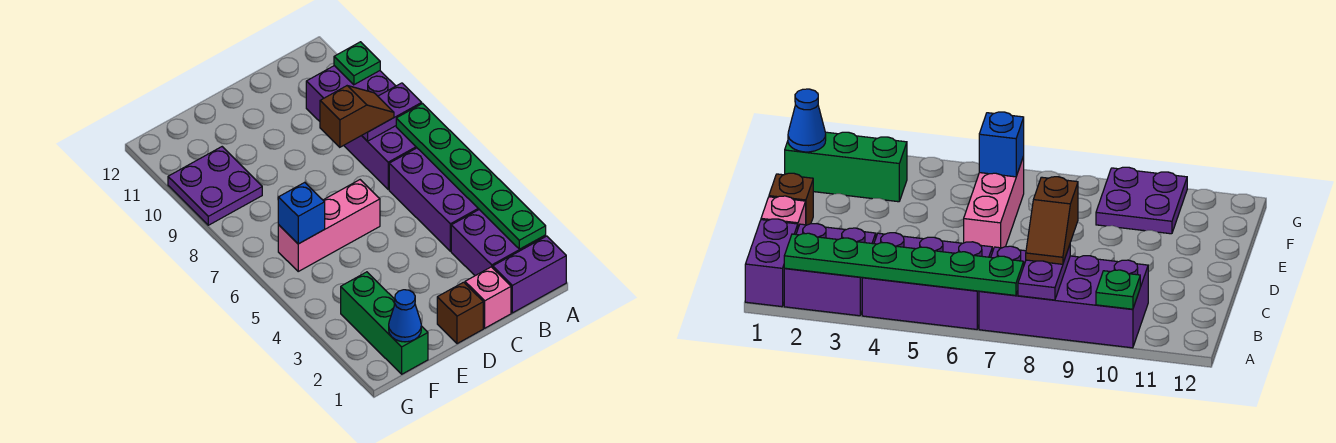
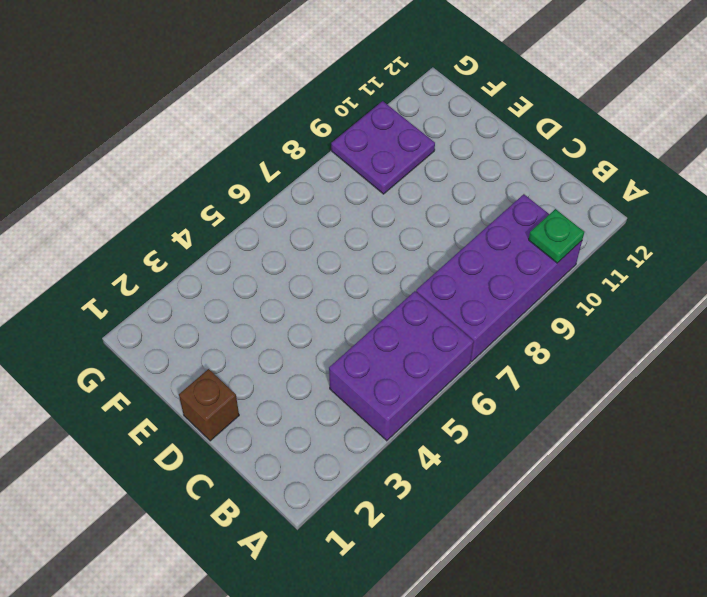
none -> purple brick A1:B1 level 1
none -> purple brick A2:B3 level 1
none -> pink brick C1 level 1

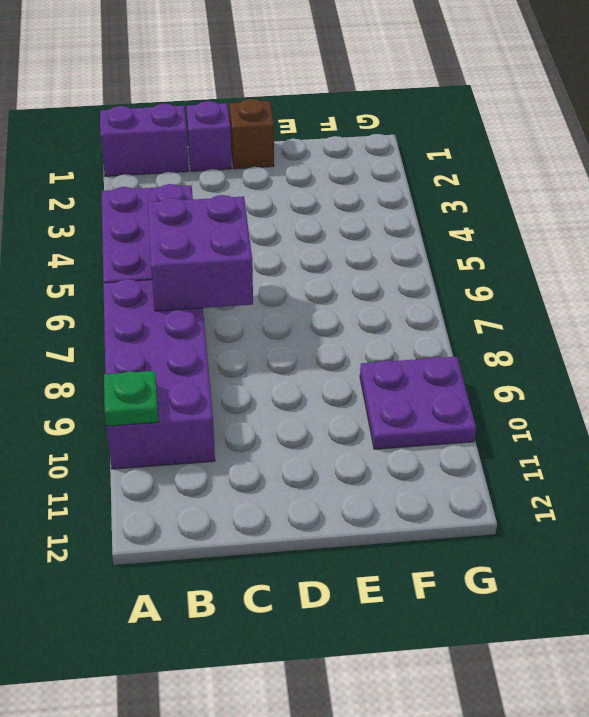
purple brick B6:C7 level 2 -> purple brick A2:B3 level 1
purple brick C1 level 1 -> pink brick C1 level 1
none -> pink brick D6:F6 level 1
none -> green brick F1:F3 level 1
none -> green plate A2:A7 level 2

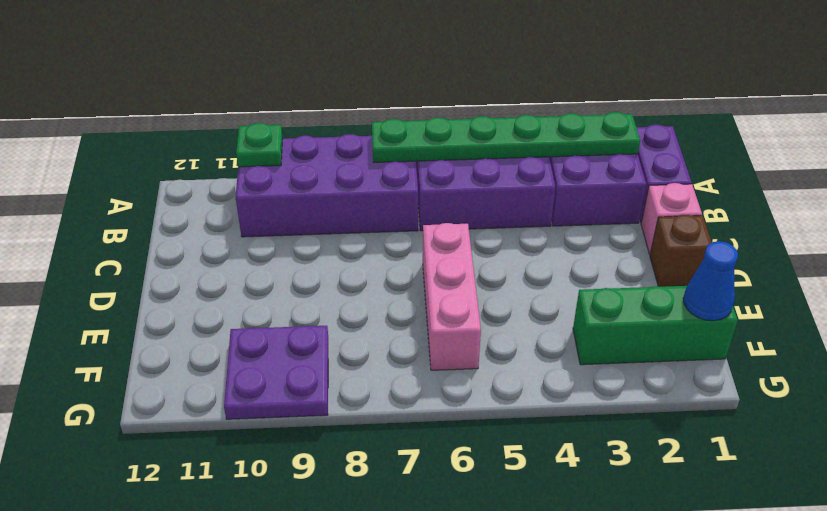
none -> purple plate A8:B8 level 2
none -> blue brick F6 level 2
none -> brown slope B8:C8 level 3 top C

